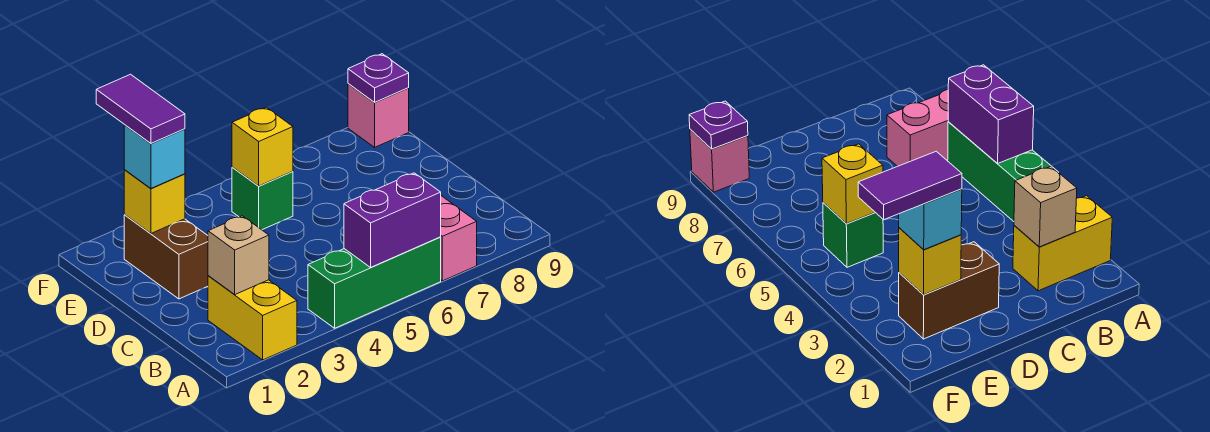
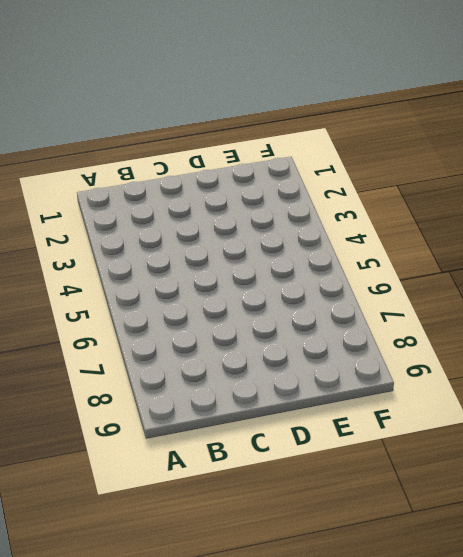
none -> yellow brick A2:B2 level 1
none -> green brick A4:A6 level 1
none -> pink brick A7:B7 level 1

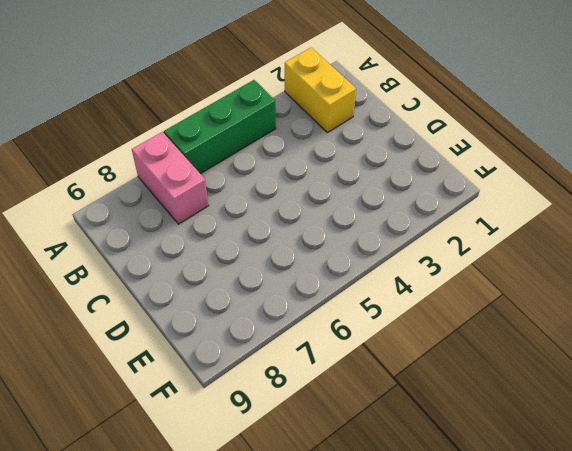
none -> brown brick D2:E2 level 1
none -> green brick E5 level 1
none -> pink brick F9 level 1

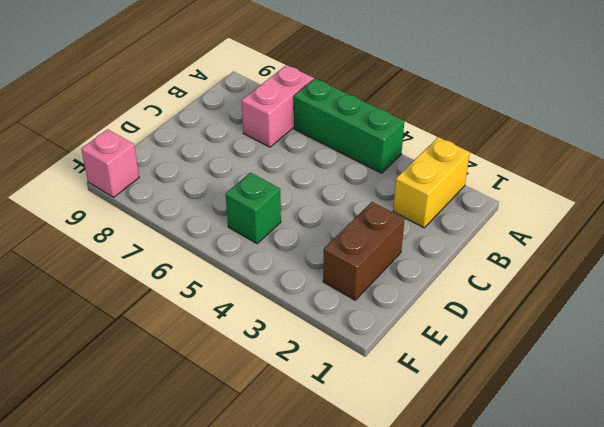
none -> purple brick A5:A6 level 2
none -> tan brick B2 level 2
none -> yellow brick E2 level 2

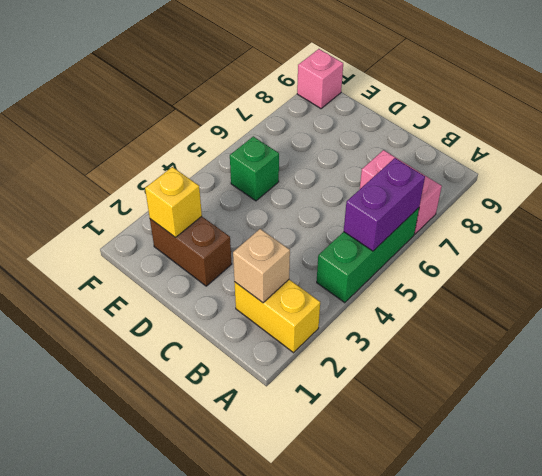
none -> yellow brick E5 level 2
none -> purple plate F9 level 2
none -> cyan brick E2 level 3

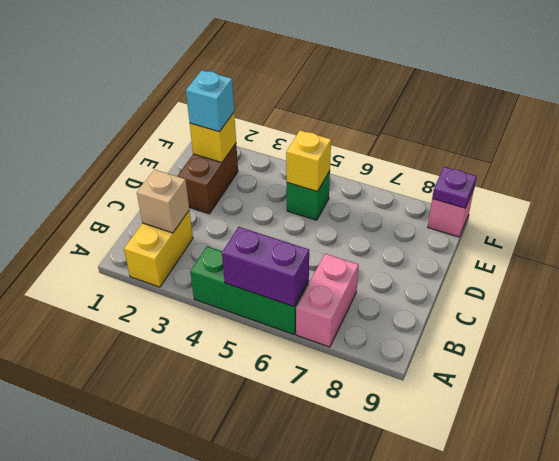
none -> purple tile E2:F2 level 4

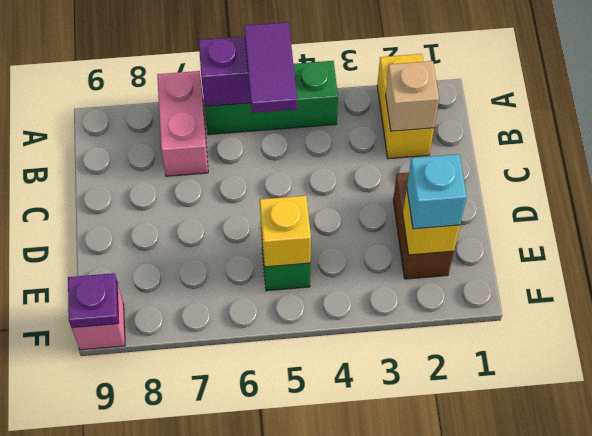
purple tile A5:B5 level 3 -> purple tile E2:F2 level 4

